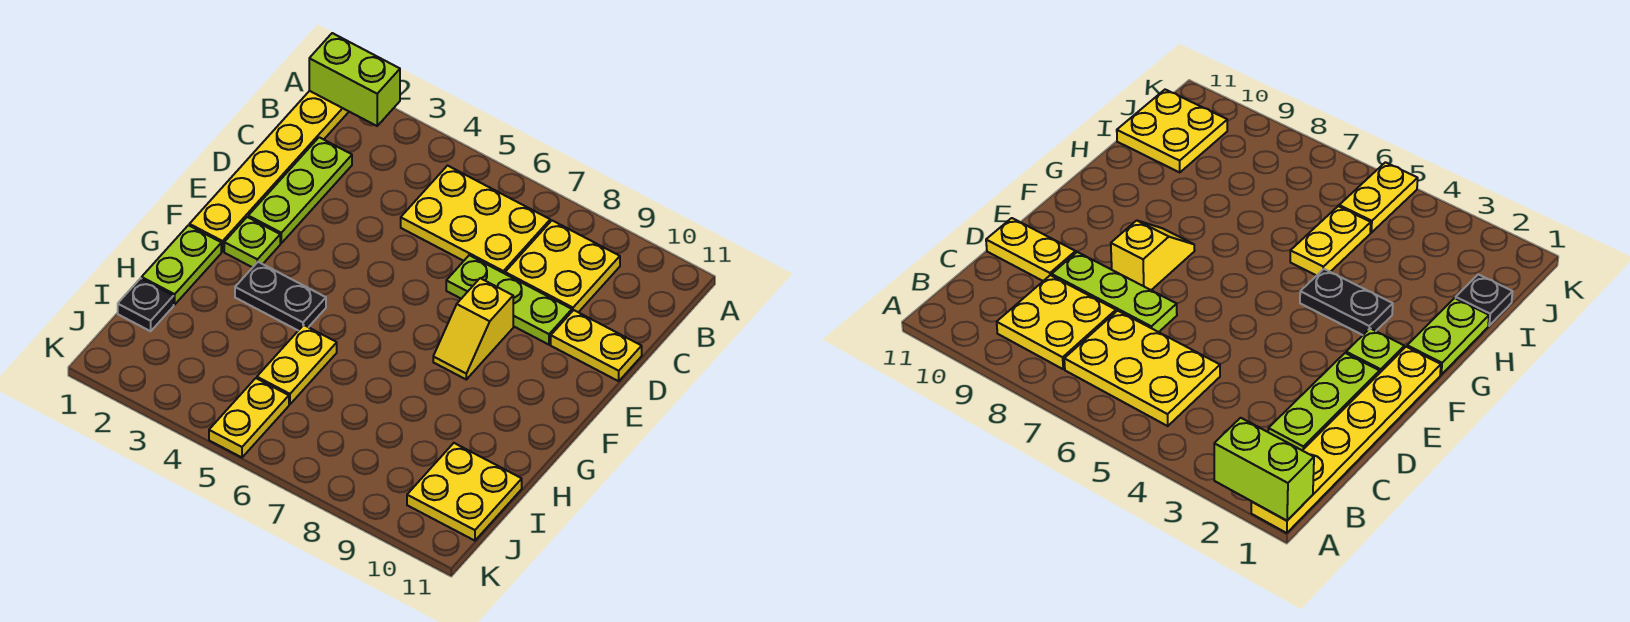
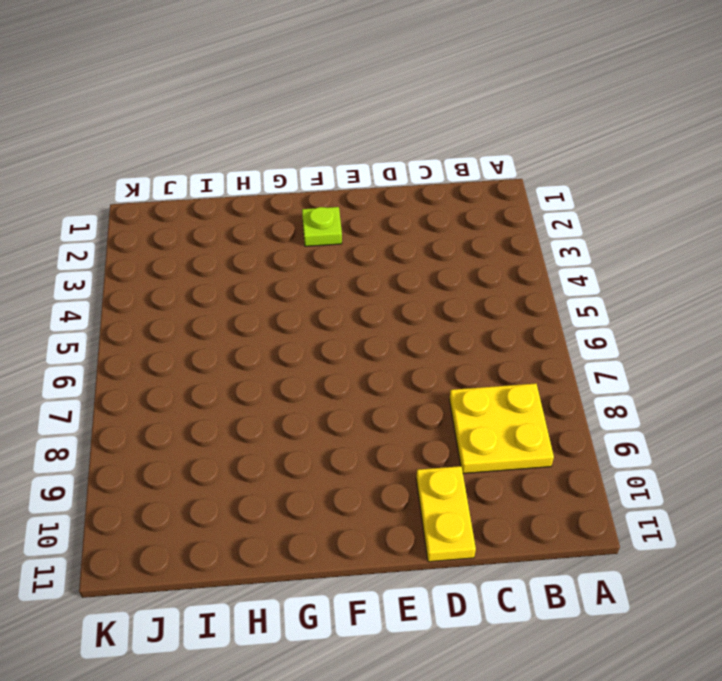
none -> yellow plate A1:F1 level 1
none -> yellow plate B5:C7 level 1
none -> lime plate C2:E2 level 1

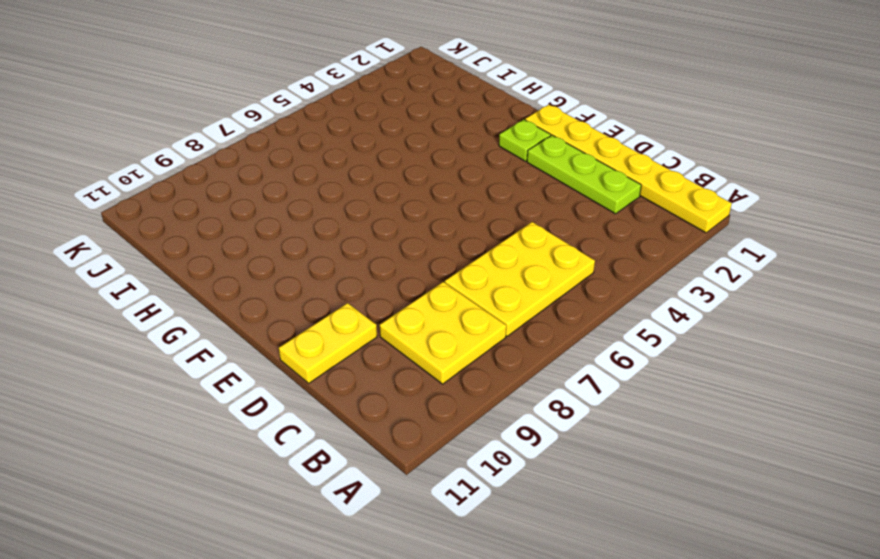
none -> lime plate D7:D9 level 1
none -> yellow slope E8:F8 level 1 top E
none -> lime plate G1:H1 level 1

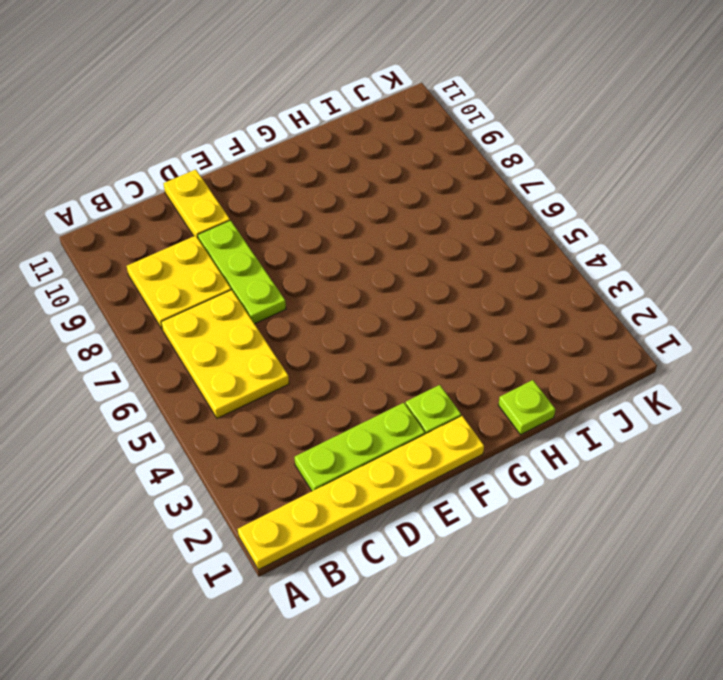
lime plate H1 level 1 -> lime plate G1:H1 level 1
none -> yellow slope E8:F8 level 1 top E
none -> black plate G3:G4 level 1
none -> yellow plate H5:I5 level 1

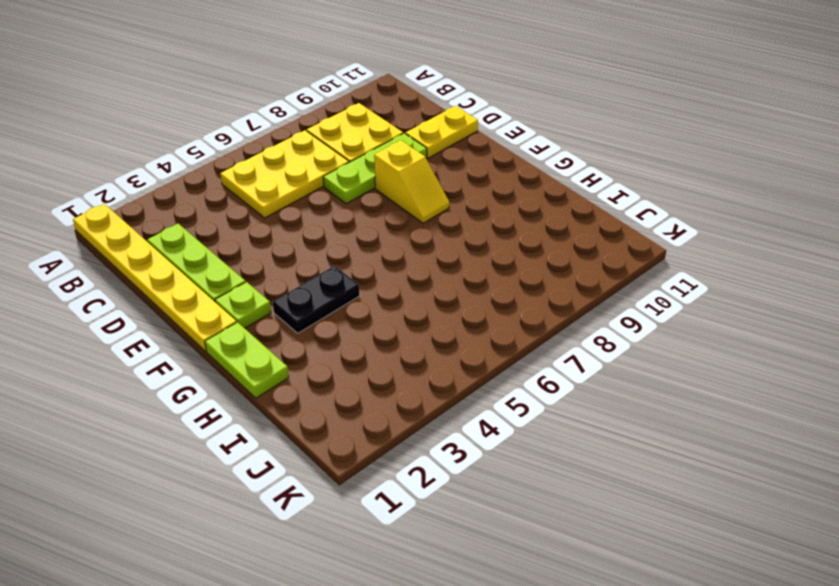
none -> yellow plate H5:I5 level 1
none -> black plate I1 level 1
none -> yellow plate I10:J11 level 1

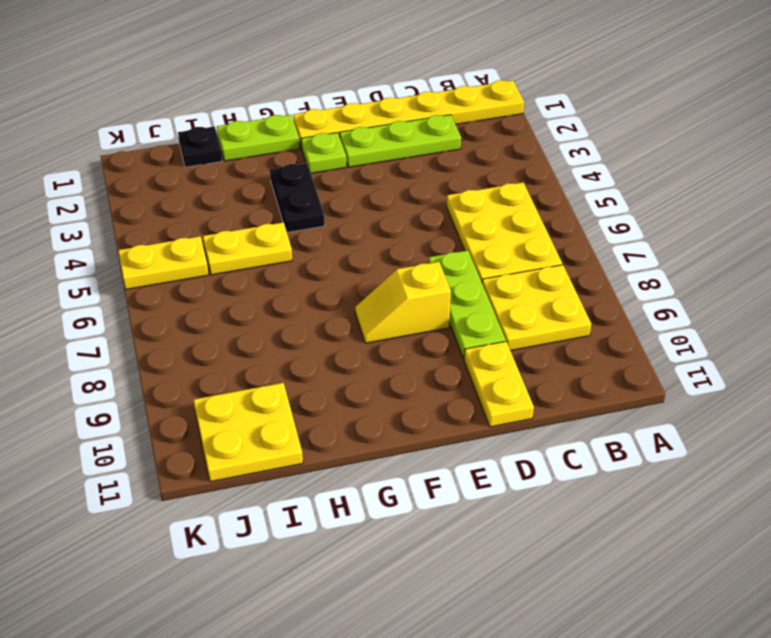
none -> lime brick A1:A2 level 2

